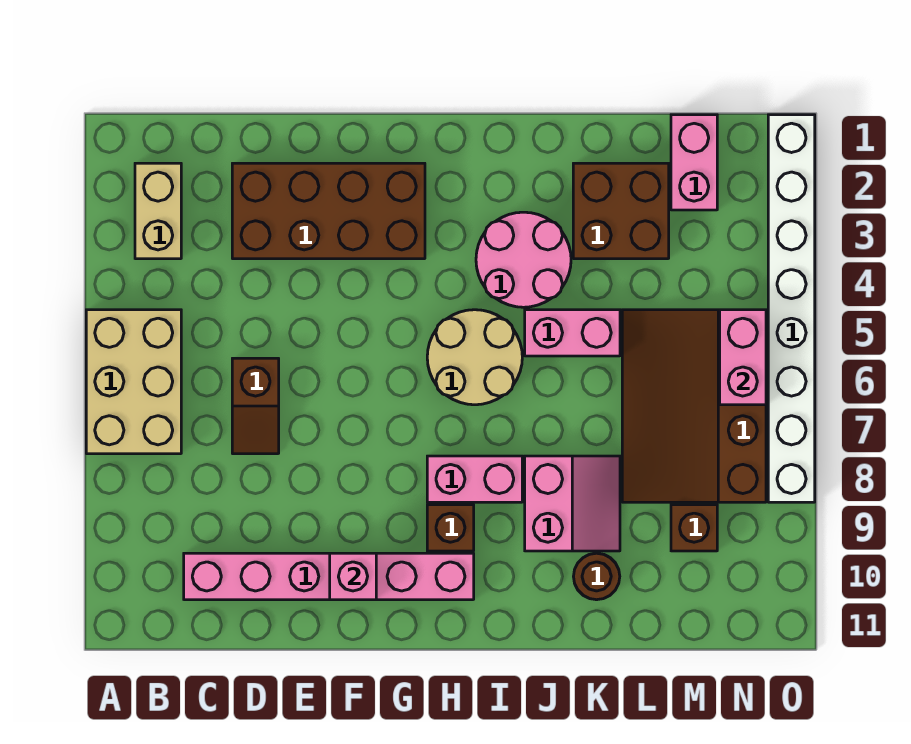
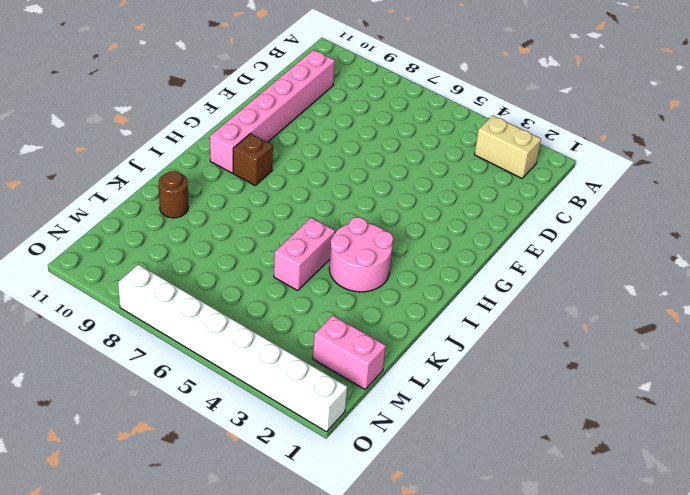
none -> tan brick A5:B7 level 1
none -> brown brick D2:G3 level 1
none -> brown slope D6:D7 level 1 top 6

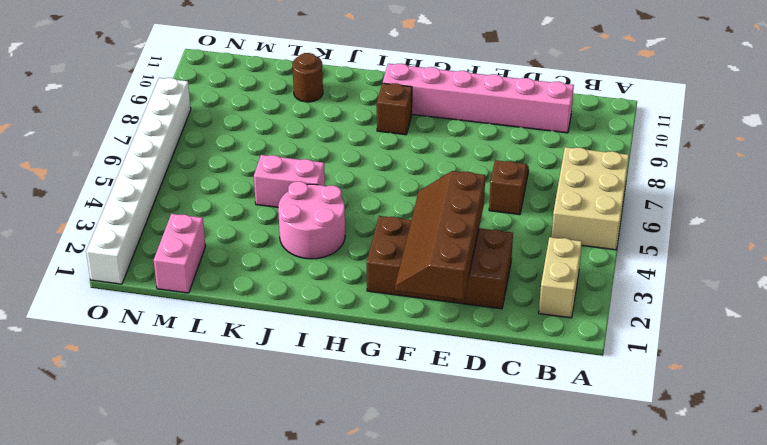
brown slope E1:F4 level 2 top E -> none
none -> tan round brick H5:I6 level 1
none -> pink brick H8:I8 level 1
none -> pink slope J8:K9 level 1 top J

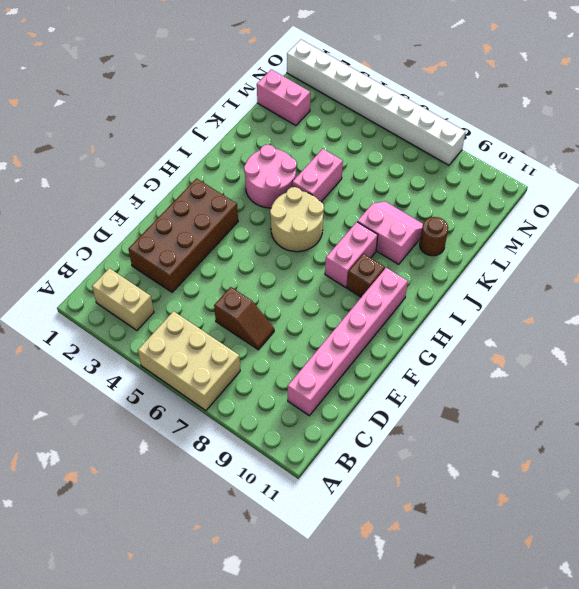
none -> brown brick K2:L3 level 1
none -> brown slope L5:N8 level 1 top N
none -> brown brick M9 level 1

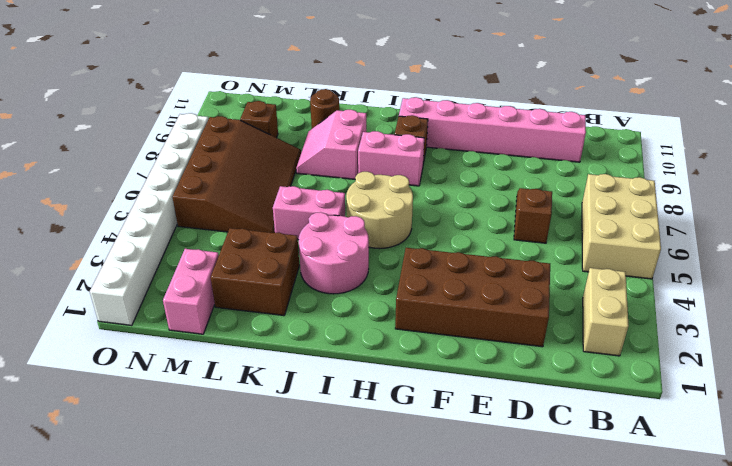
none -> pink brick F10 level 2
none -> pink brick N5:N6 level 2

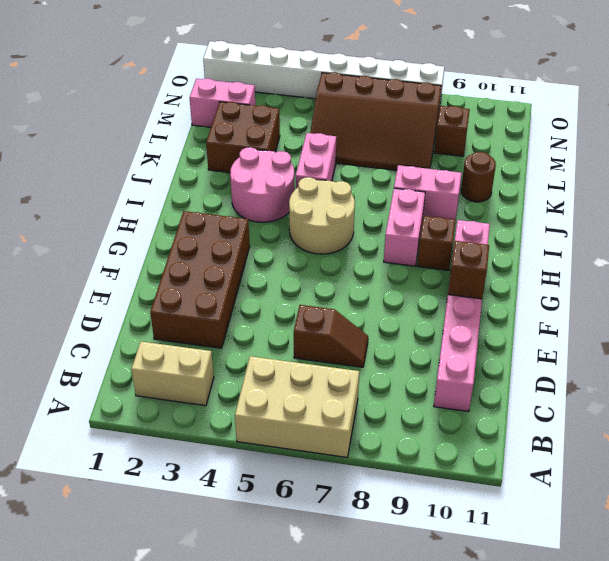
brown brick F10 level 2 -> pink brick F10 level 2
none -> pink brick N5:N6 level 2

